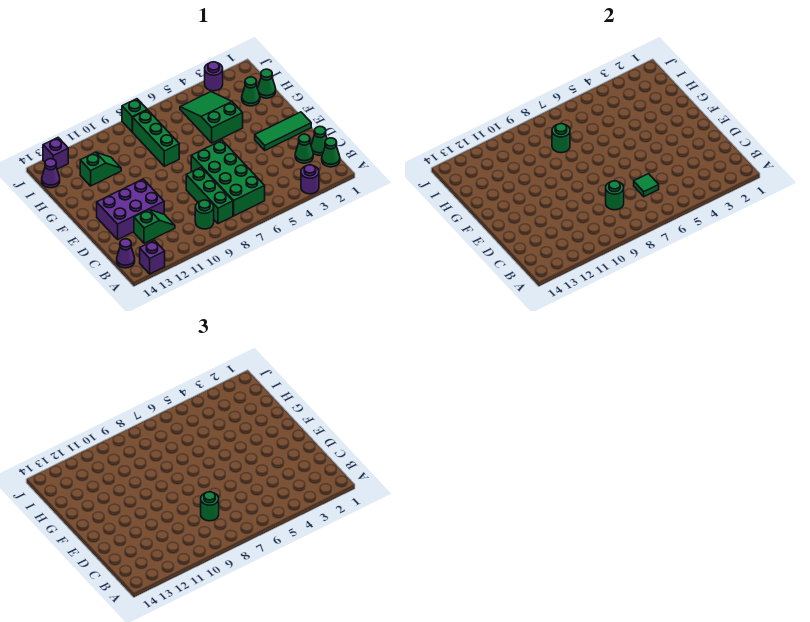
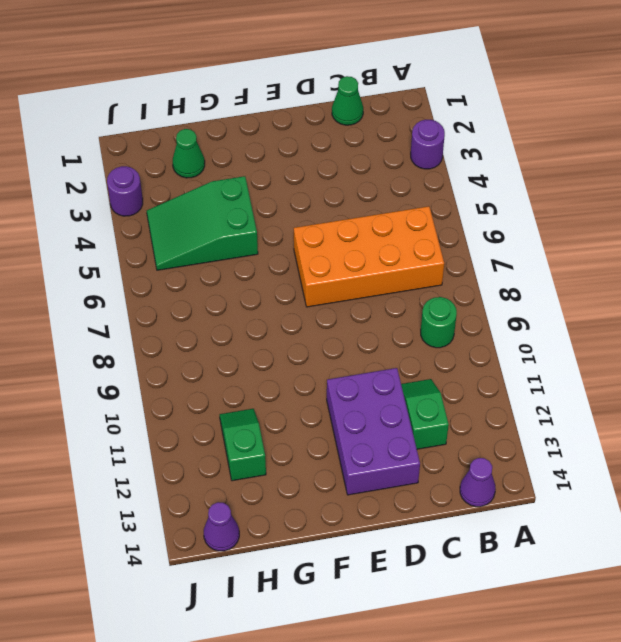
orange brick B6:E7 level 1 -> green brick B6:E7 level 1
none -> purple brick A13 level 1
none -> green cone B1 level 1
none -> green brick B8:D8 level 1

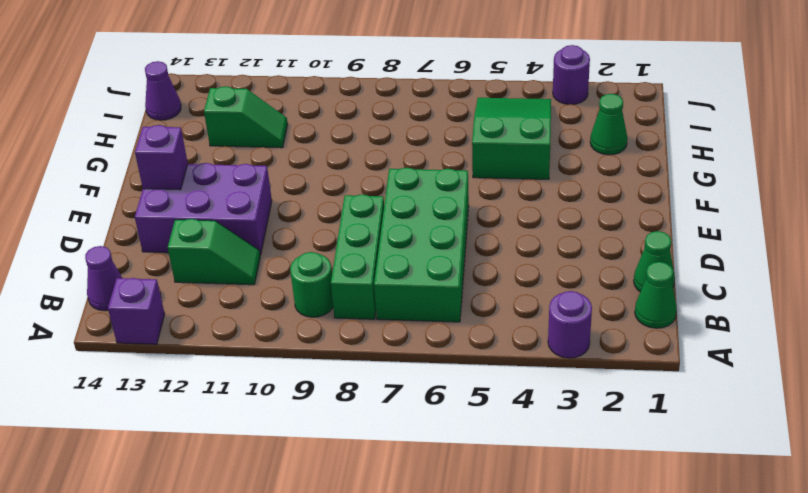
purple brick E13 level 2 -> purple brick J13 level 1
none -> green cone C2 level 1
none -> green tile E1:E3 level 1
none -> green brick G8:I8 level 1

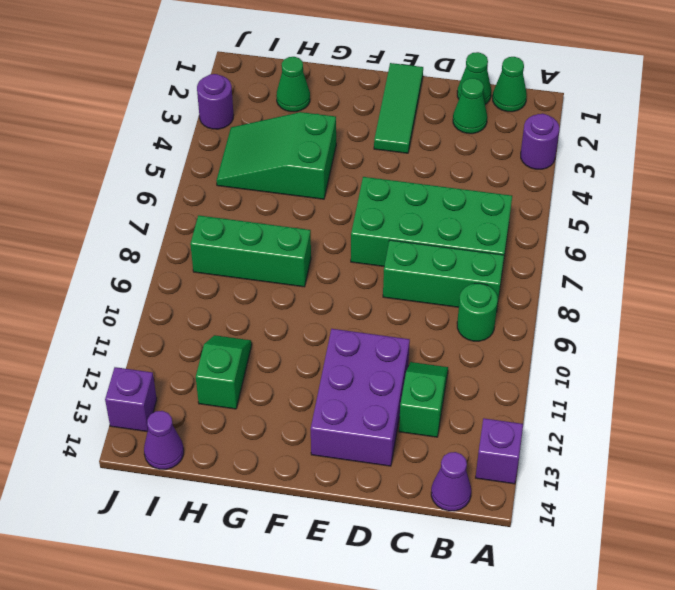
none -> green cone H1 level 1
none -> green brick J8 level 1
none -> green tile C6 level 2

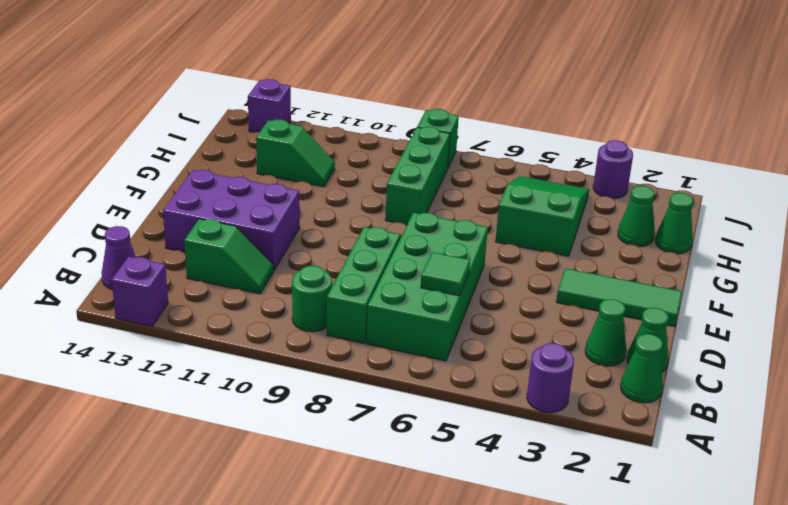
none -> purple cone I14 level 1
none -> green round brick C8 level 2
none -> green round brick H8 level 2

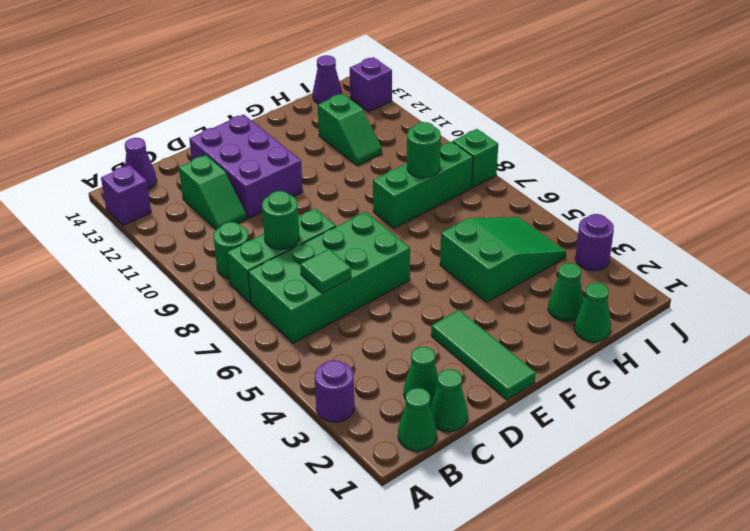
none -> green round brick C8 level 3

